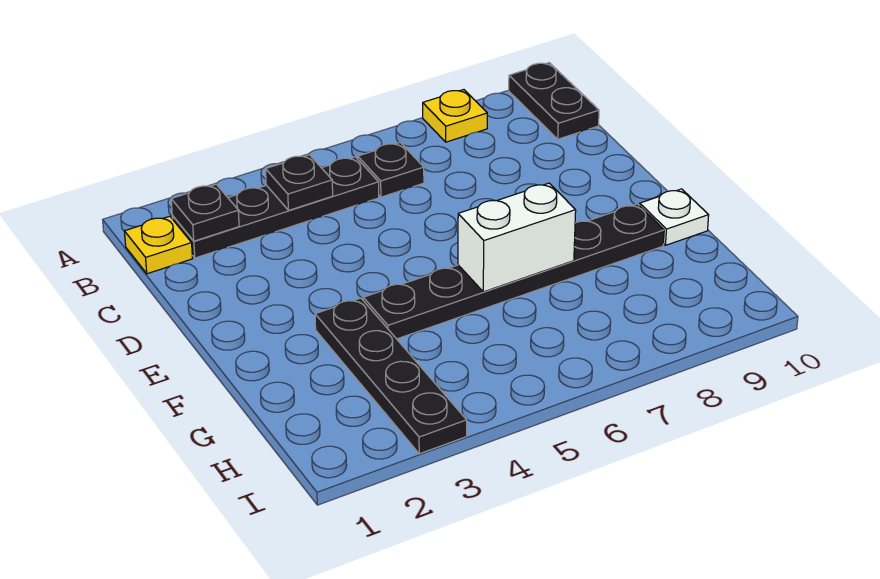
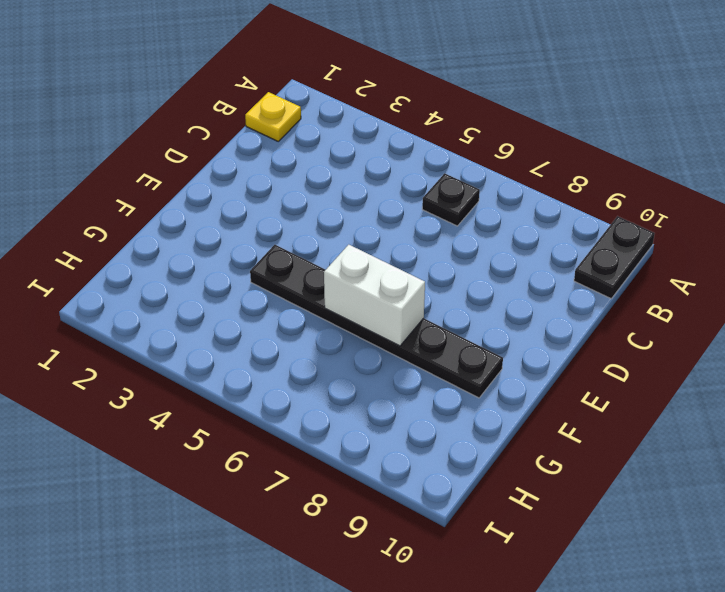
none -> yellow plate A8 level 1
none -> black plate B2:B5 level 1

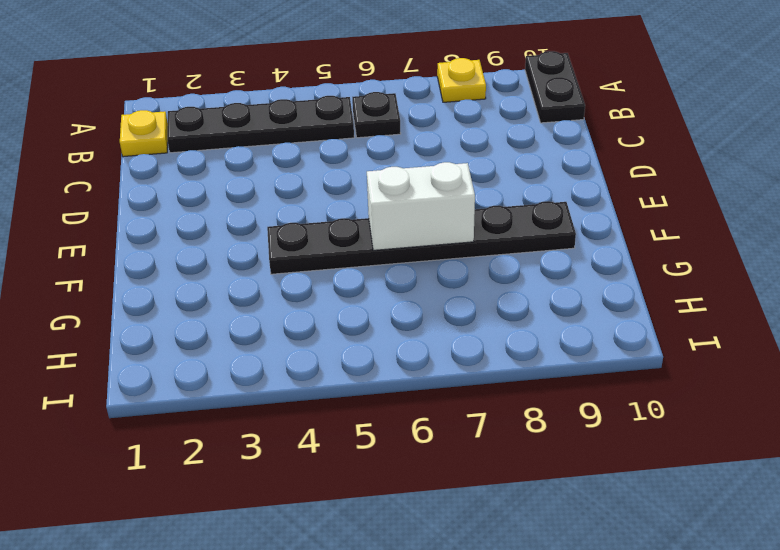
none -> black plate F3:I3 level 1
none -> white plate F10 level 1

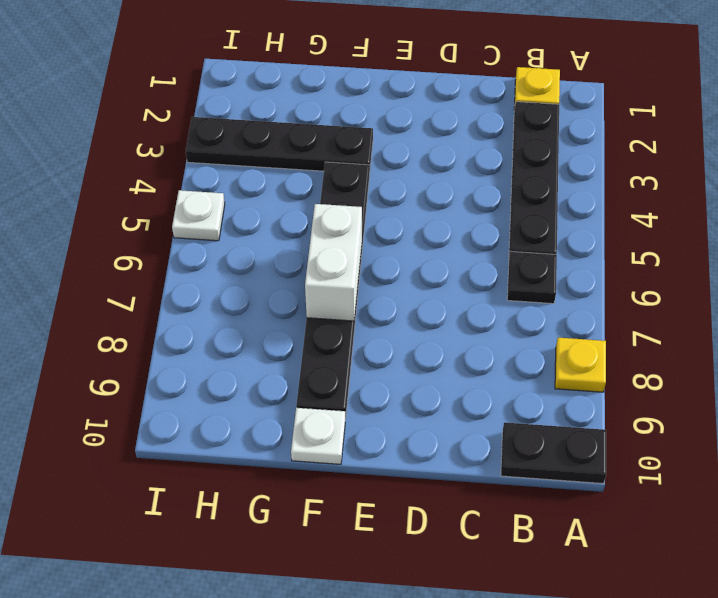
white plate I5 level 1 -> none
none -> black plate B2 level 2
none -> black plate B4 level 2

